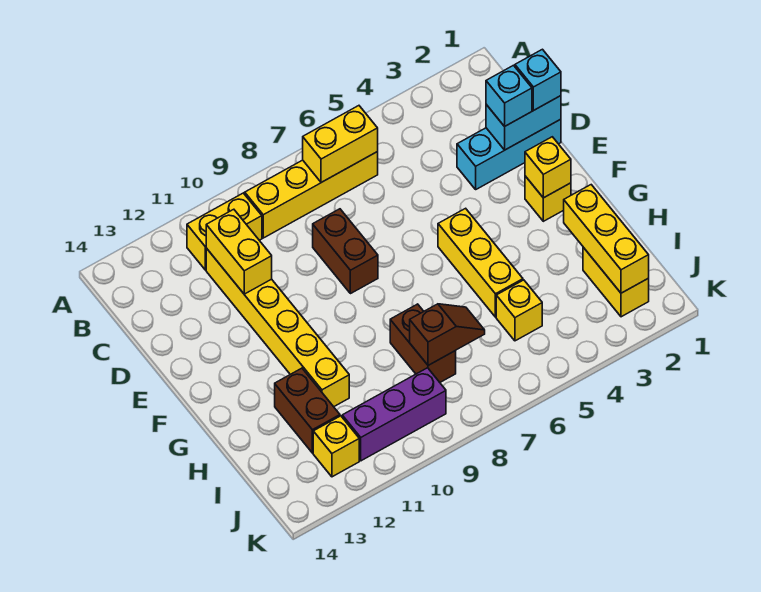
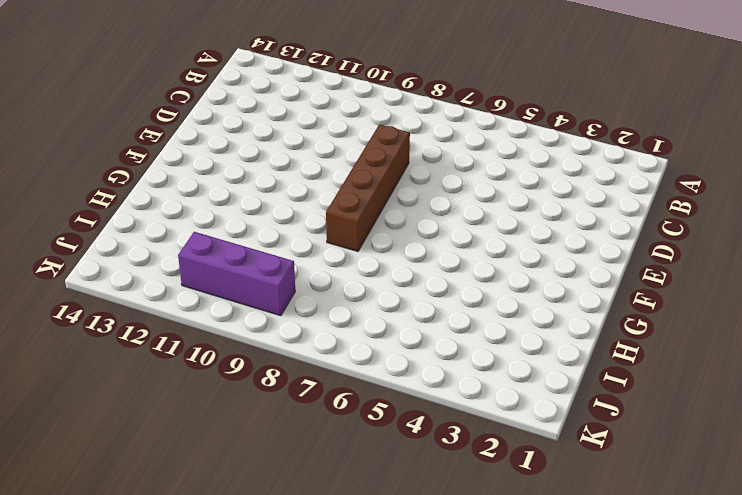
brown brick D8:G8 level 1 -> brown brick D8:E8 level 1
none -> yellow brick B6:B9 level 1
none -> yellow brick B10:B11 level 1
none -> yellow brick C11:H11 level 1

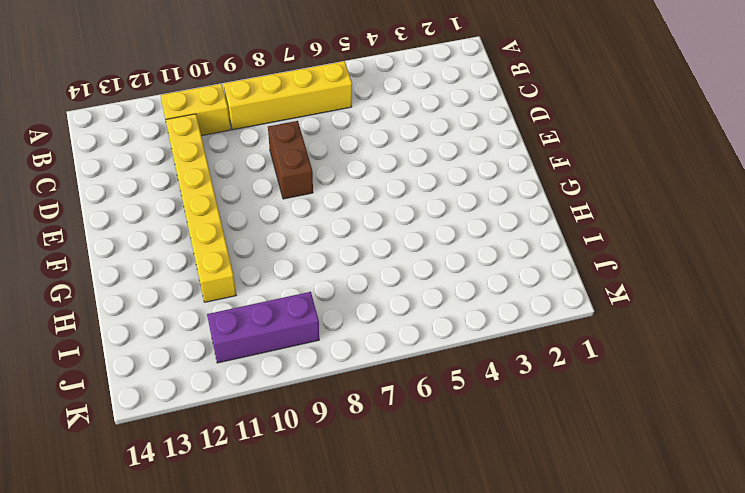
none -> cyan brick D1:D3 level 1
none -> yellow brick F2 level 1
none -> yellow brick F5:H5 level 1

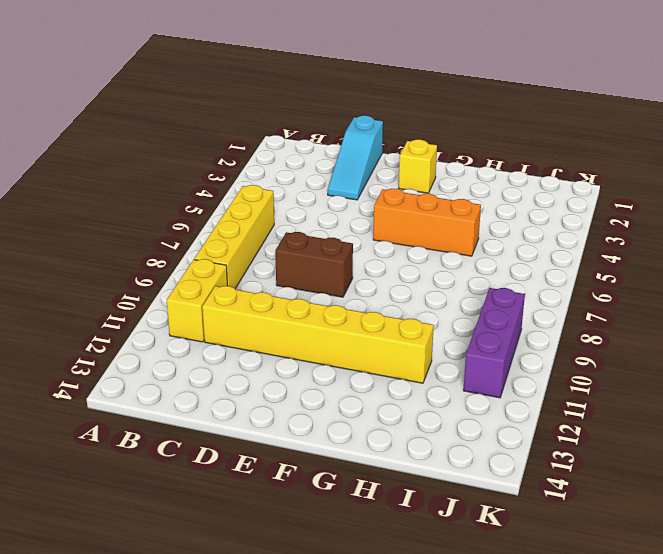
cyan slope D1:D3 level 1 top 1 -> cyan brick D1:D3 level 1
orange brick F5:H5 level 1 -> yellow brick F5:H5 level 1
none -> brown brick H8:I8 level 1
none -> brown brick H12:I12 level 1
none -> yellow brick I2:J2 level 1

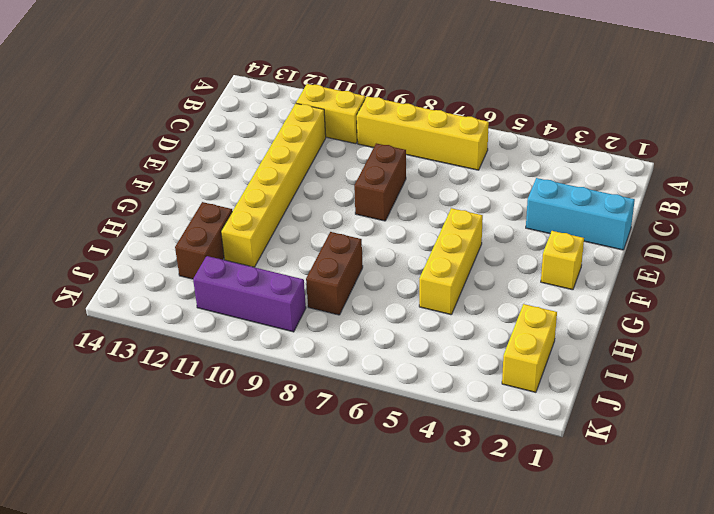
none -> yellow brick I5 level 1
none -> yellow brick J12 level 1
none -> yellow brick B6:B7 level 2

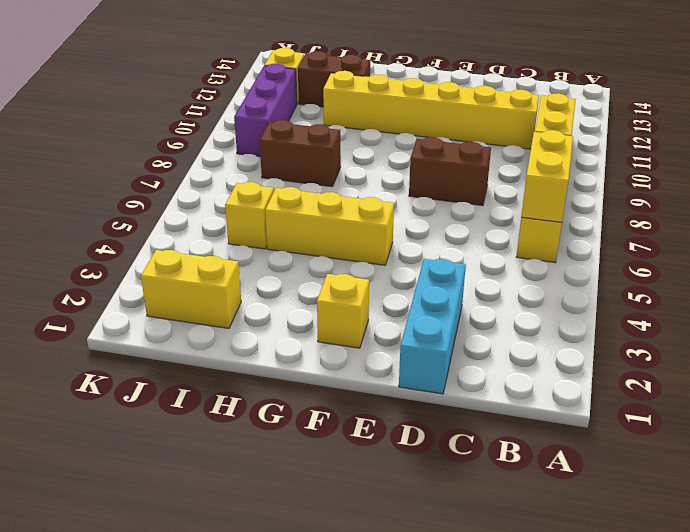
none -> yellow brick C11:D11 level 2
none -> cyan brick D1:D2 level 2
none -> yellow brick F2 level 2

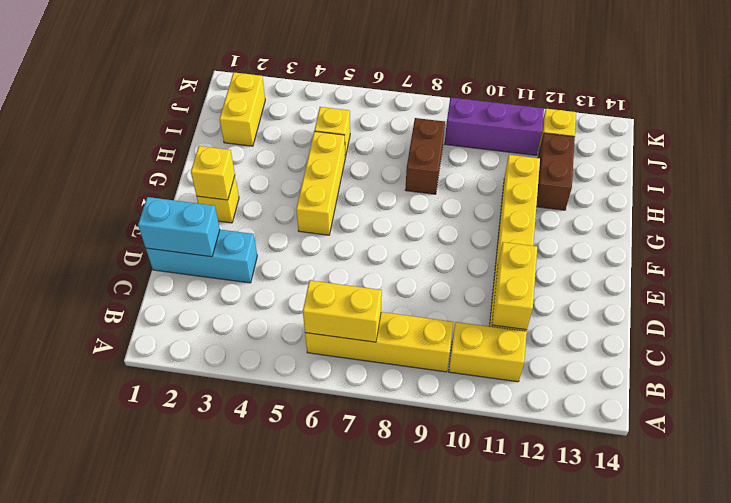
none -> brown brick D8:E8 level 1
none -> yellow brick H2:J2 level 2
none -> brown slope I7:I8 level 2 top 8

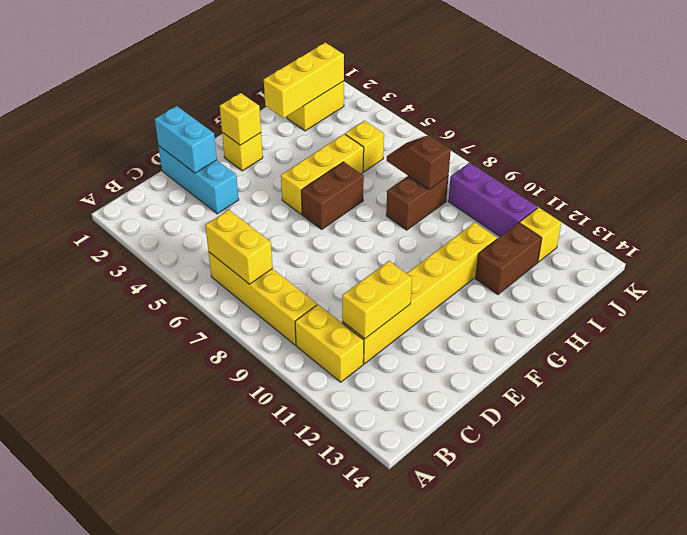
brown brick F6:G6 level 1 -> brown brick D8:E8 level 1
none -> cyan brick D1 level 3
none -> cyan brick D2 level 3

